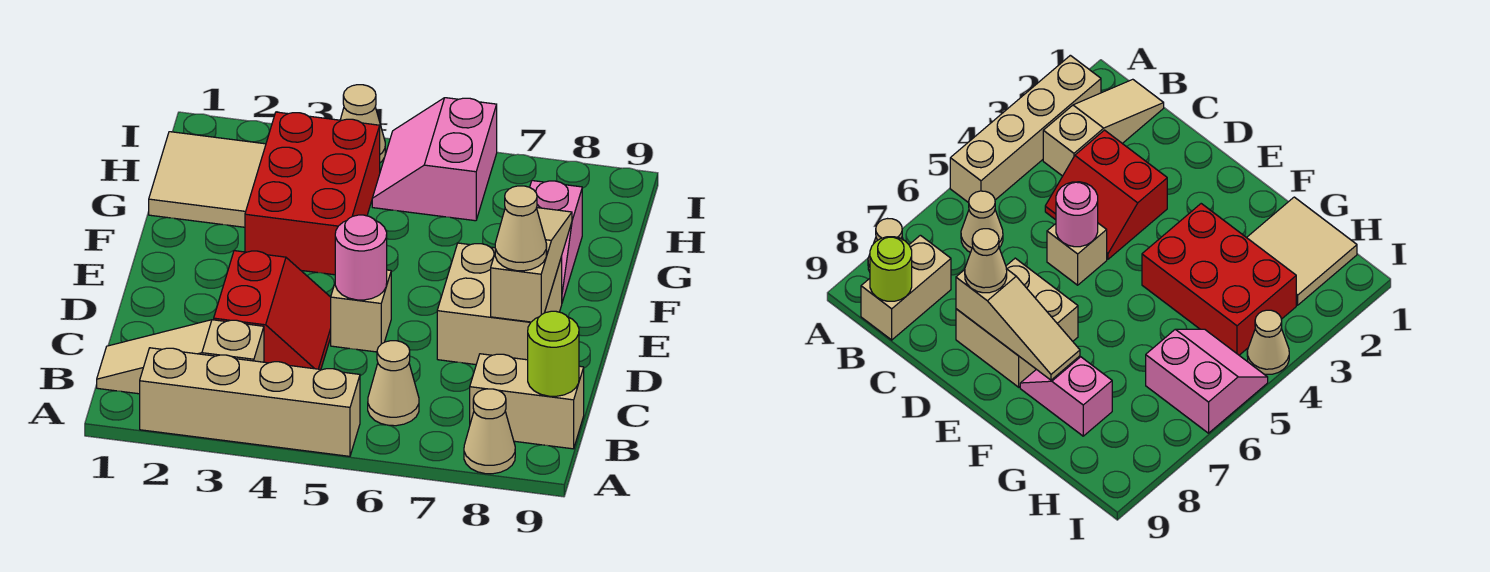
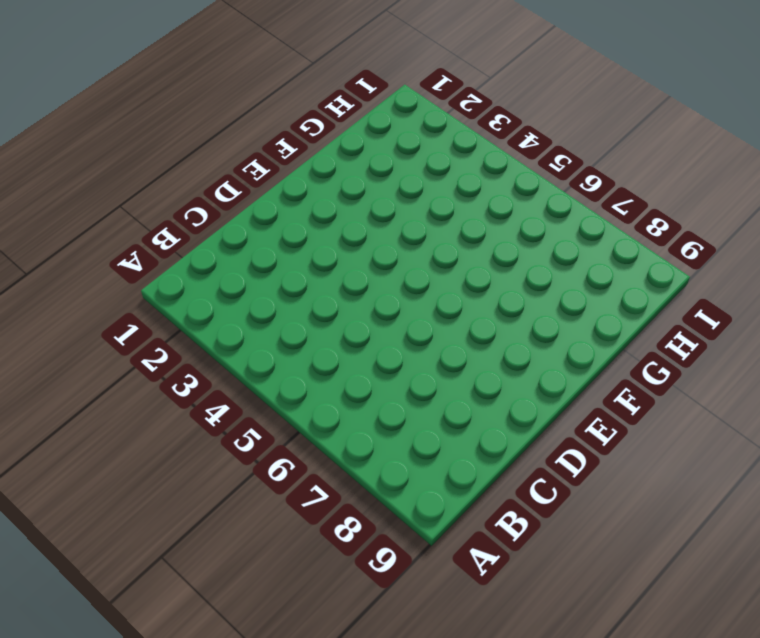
none -> tan brick A2:A5 level 1
none -> tan cone A8 level 1
none -> tan slope B1:B3 level 1 top 3

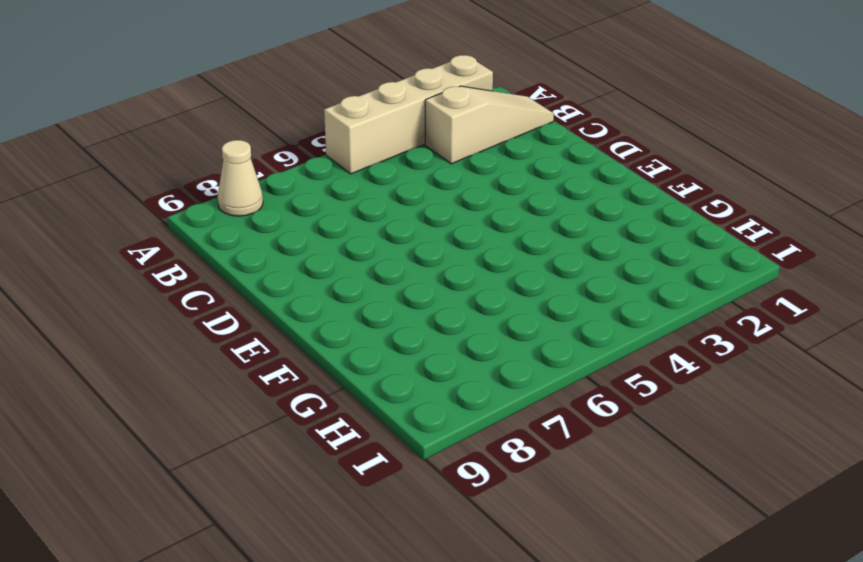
none -> tan cone B6 level 1
none -> tan brick B8:B9 level 1
none -> red slope C3:D4 level 1 top 3

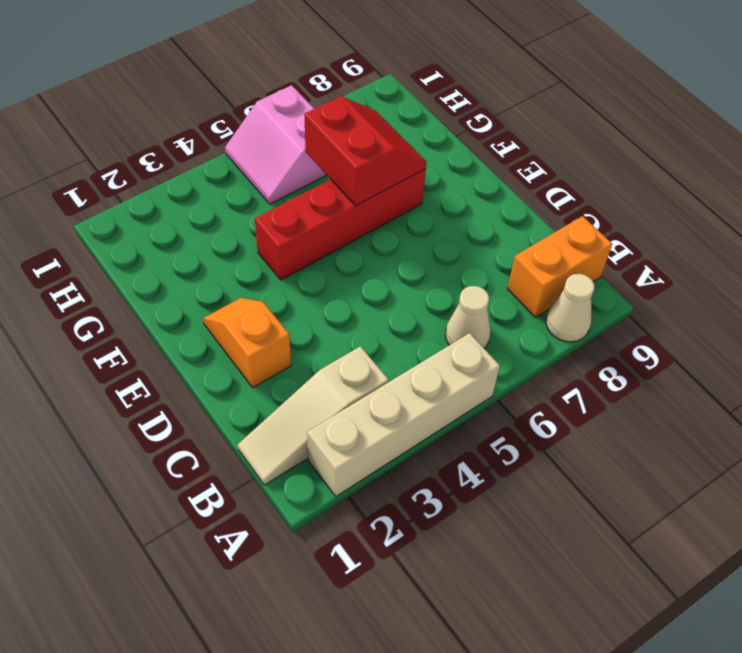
orange brick B8:B9 level 1 -> tan brick B8:B9 level 1
orange slope D2:E2 level 1 top D -> none
red brick F4:F7 level 1 -> red brick F3:H4 level 1
red slope F6:G7 level 2 top 6 -> red slope C3:D4 level 1 top 3
none -> tan brick D5 level 1
none -> tan brick D7:E8 level 1
none -> pink slope F8:G8 level 1 top G

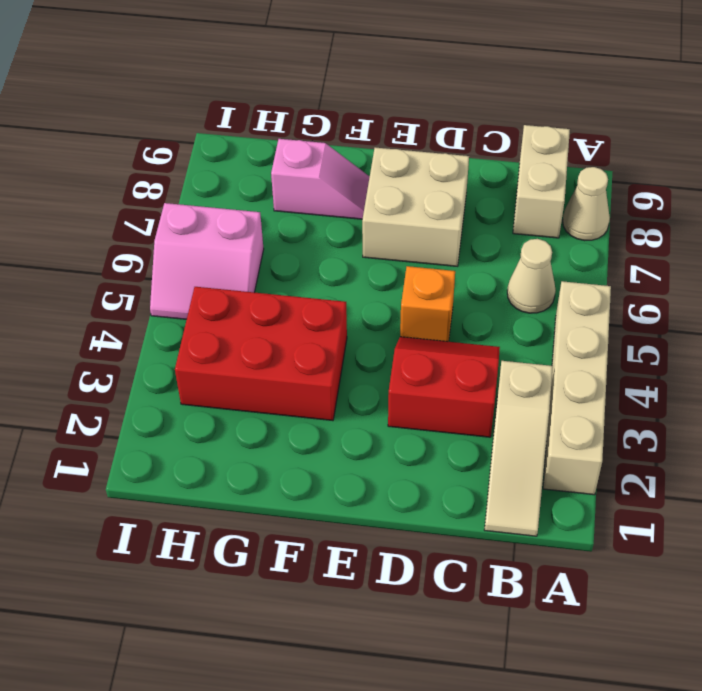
orange brick D5 level 1 -> tan brick D5 level 1
none -> tan tile G1:H2 level 1
none -> tan cone I4 level 1
none -> lime round brick B9 level 2

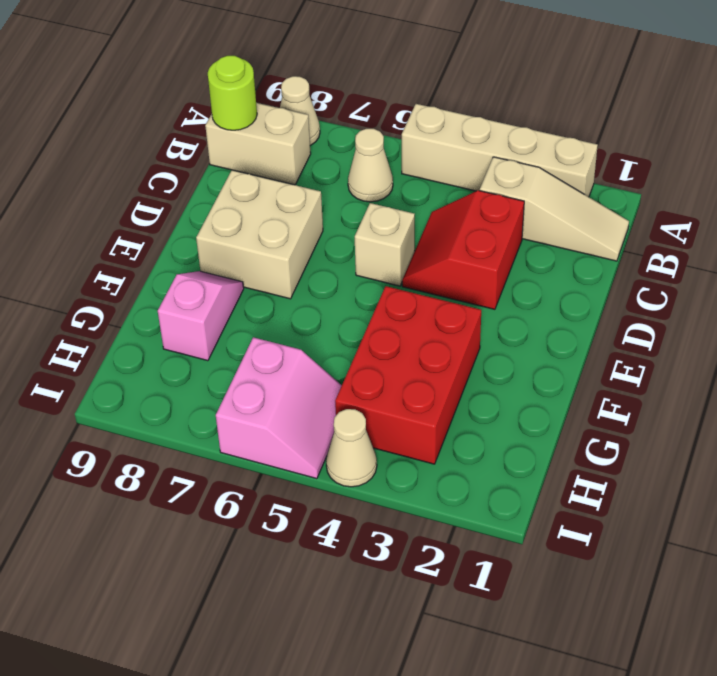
none -> tan tile G1:H2 level 1
none -> pink round brick D5 level 2
none -> tan slope D8:F8 level 2 top D

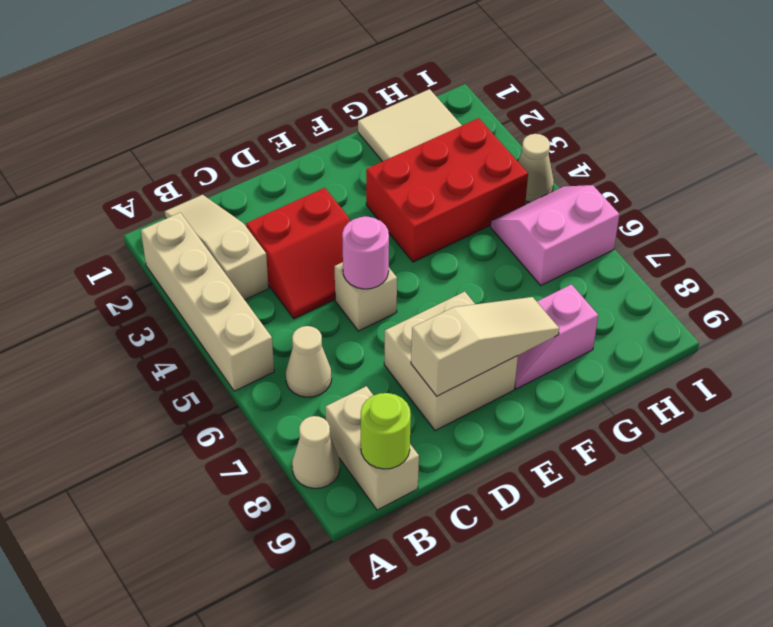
none -> tan cone D8 level 3

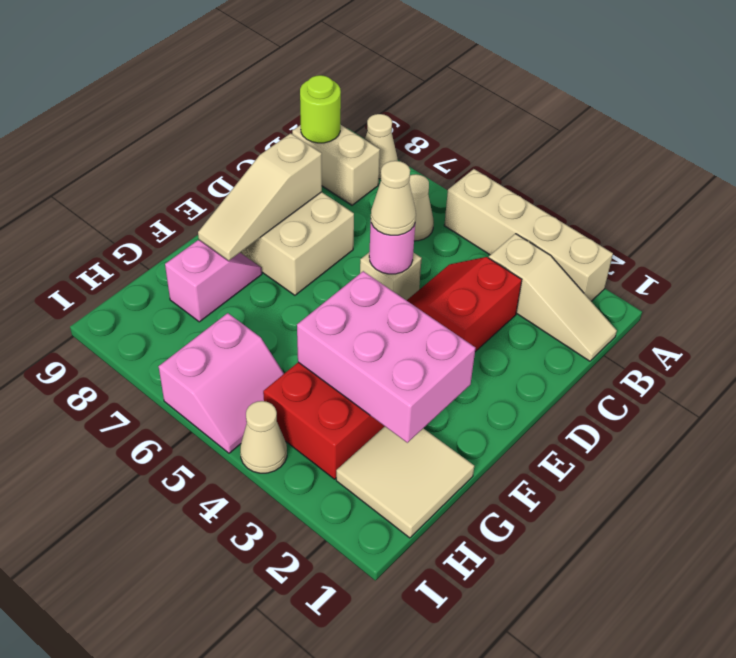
tan cone D5 level 3 -> tan cone D8 level 3
pink brick F2:G4 level 2 -> none

